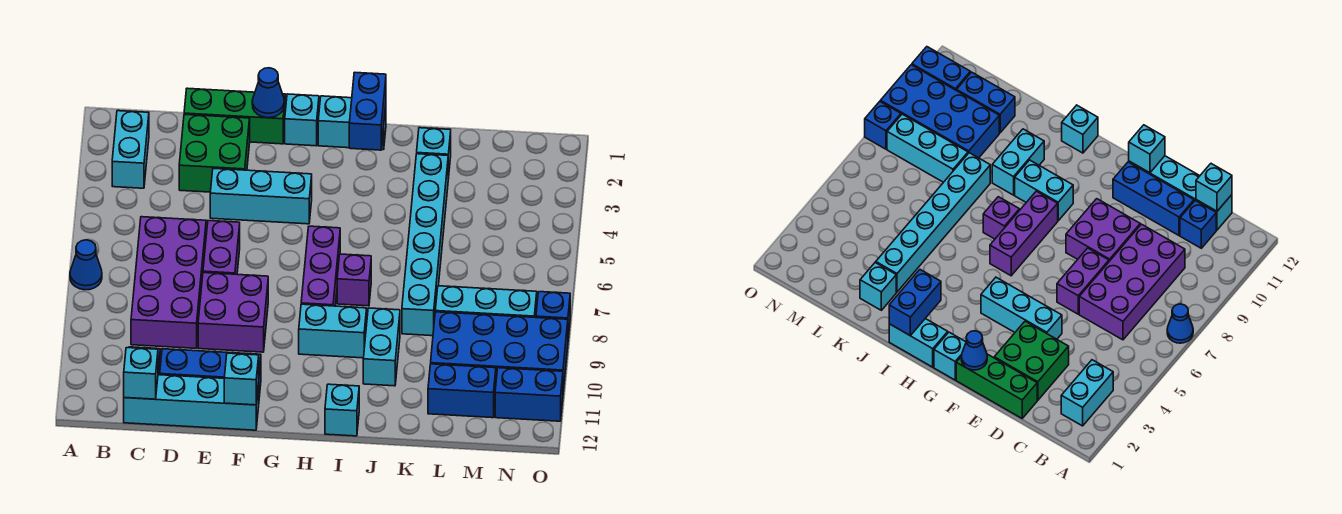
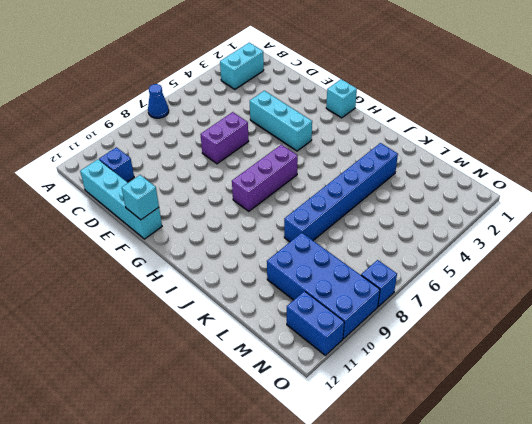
blue brick K3:K8 level 1 -> cyan brick K3:K8 level 1
none -> purple brick C6:D9 level 1
none -> green brick D1:F1 level 1
none -> green brick D2:E3 level 1

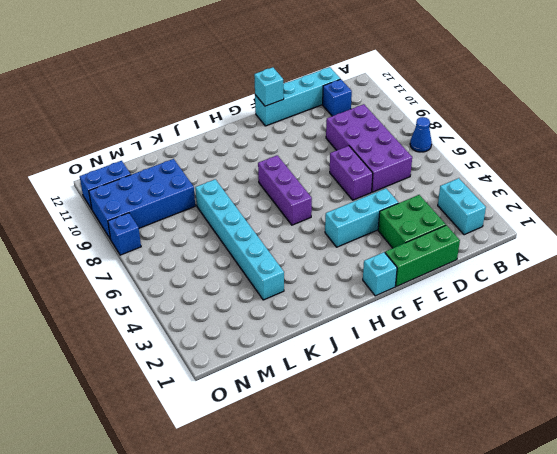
none -> blue brick D11:F11 level 1
none -> purple brick E8:F9 level 1
none -> cyan brick H1:I1 level 1

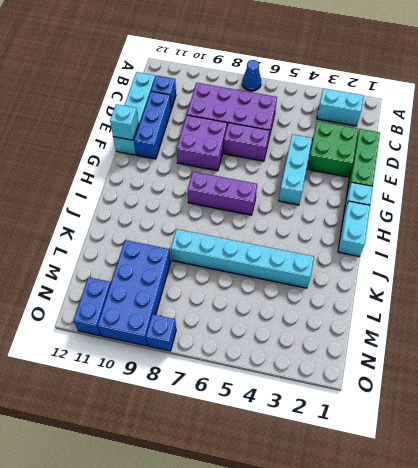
none -> cyan brick H9:I9 level 1
none -> purple brick I7 level 1
none -> cyan brick I12 level 1

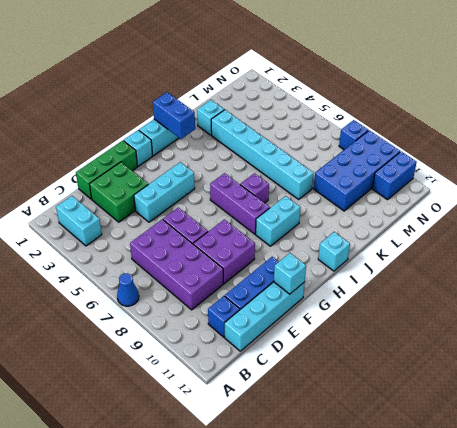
none -> cyan brick J9:J10 level 1
none -> cyan brick L8:N8 level 1
none -> blue brick L11:M11 level 1

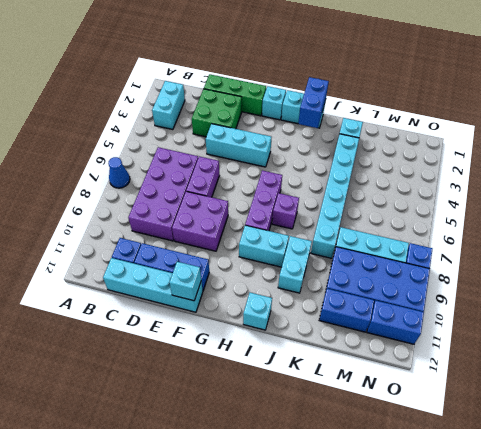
none -> cyan brick C12 level 2
none -> blue cone F1 level 2

